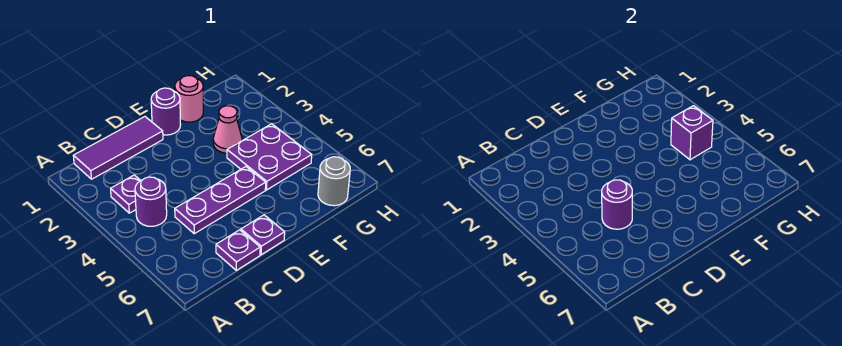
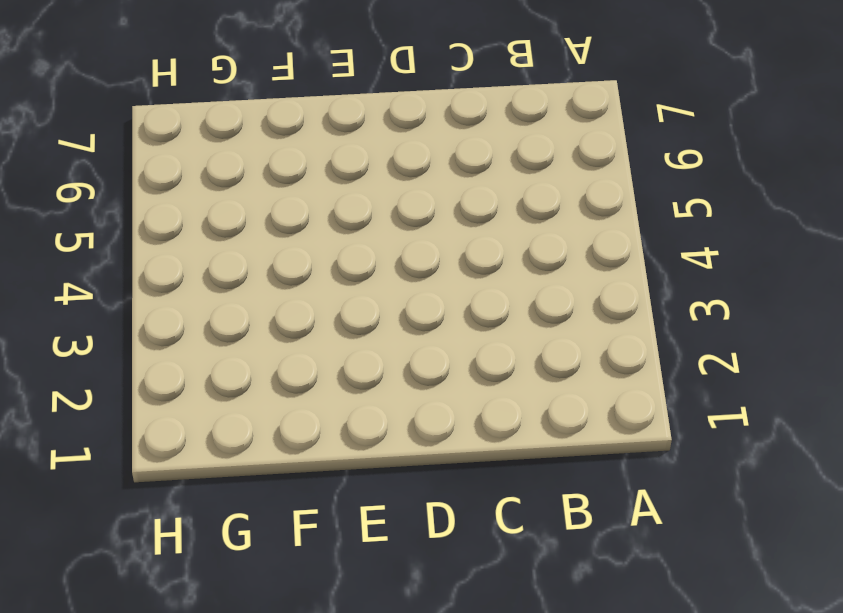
none -> purple tile B1:D1 level 1
none -> purple plate B3 level 1
none -> purple round brick B4 level 1

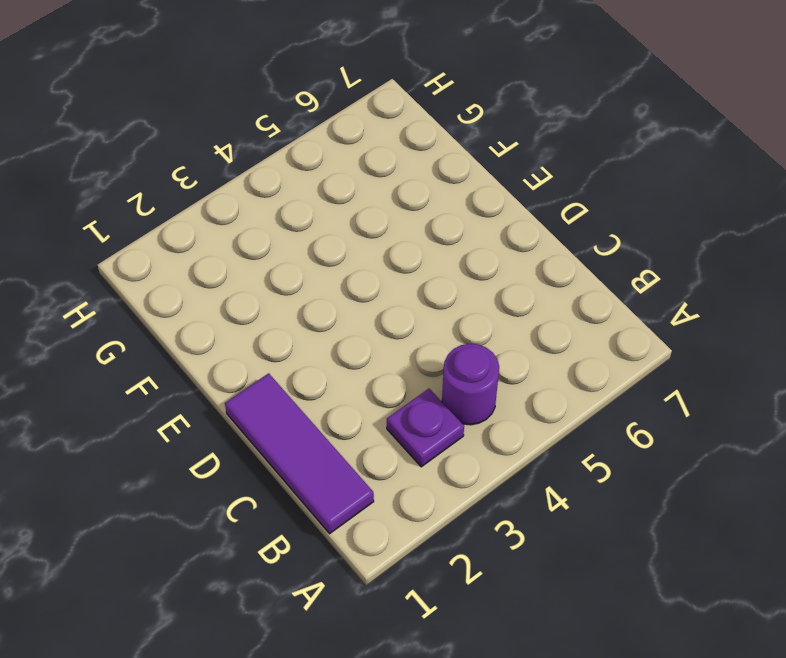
none -> purple plate C5:E5 level 1
none -> purple plate C7 level 1
none -> purple plate D7 level 1

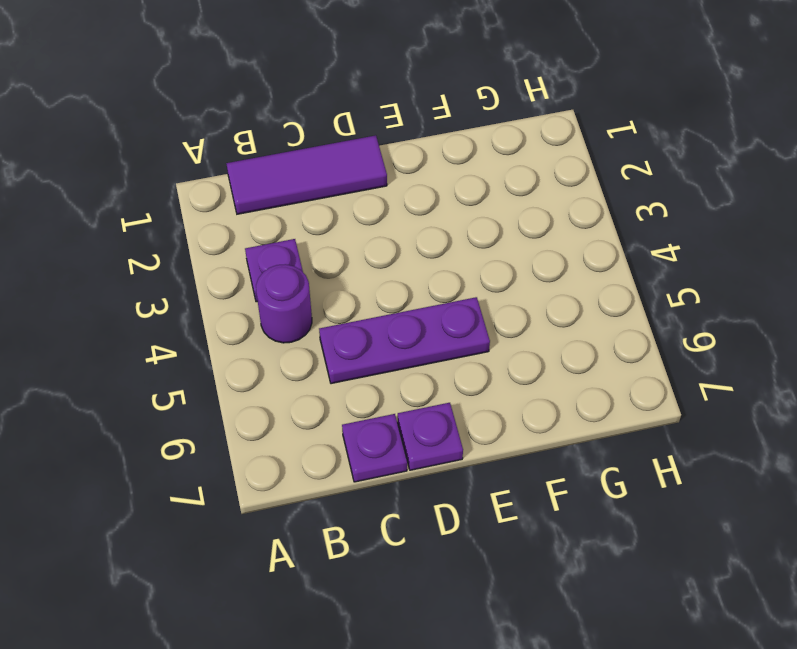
none -> purple round brick E1 level 1
none -> pink round brick F1 level 1
none -> pink cone F3 level 1

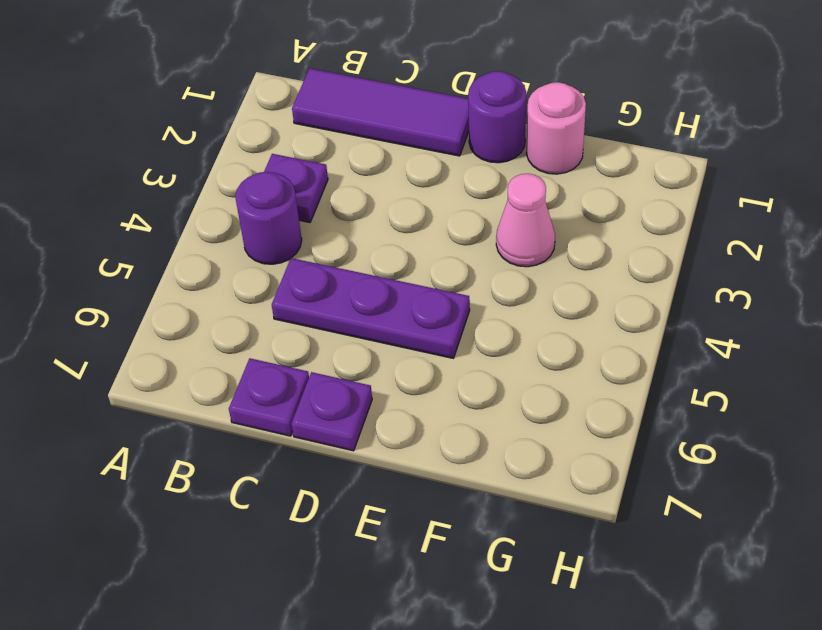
none -> purple plate F4:G5 level 1
none -> grey round brick G7 level 1
none -> purple round brick C5 level 2

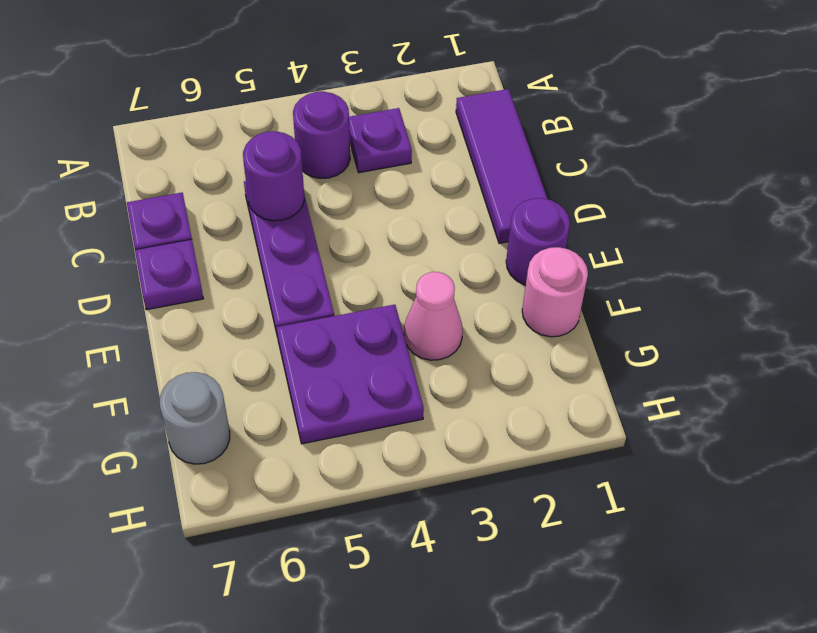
none -> purple brick G4 level 2

